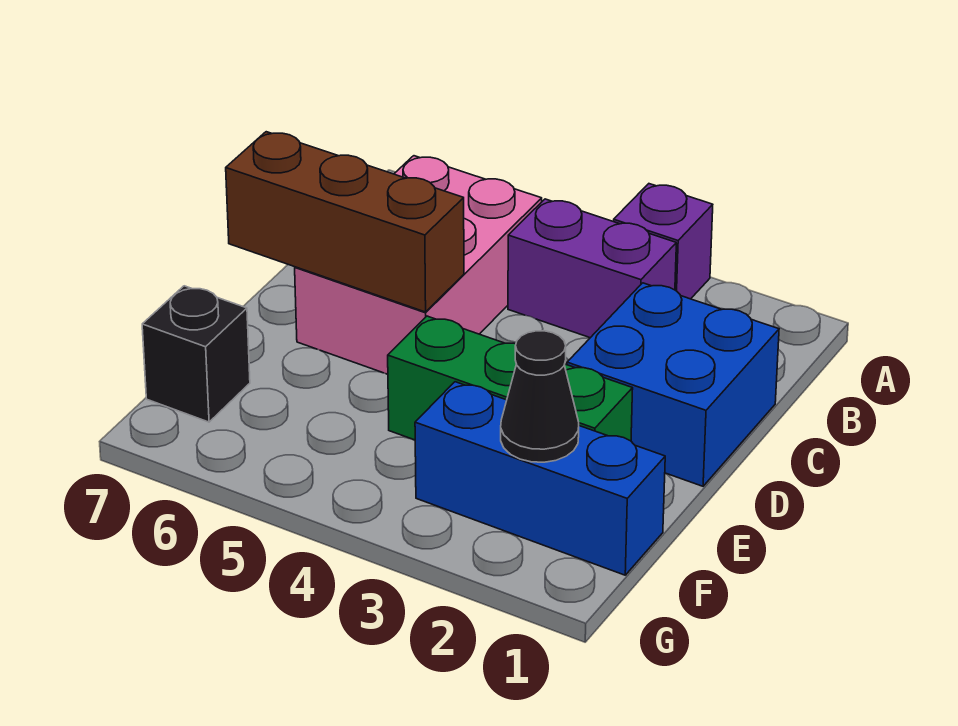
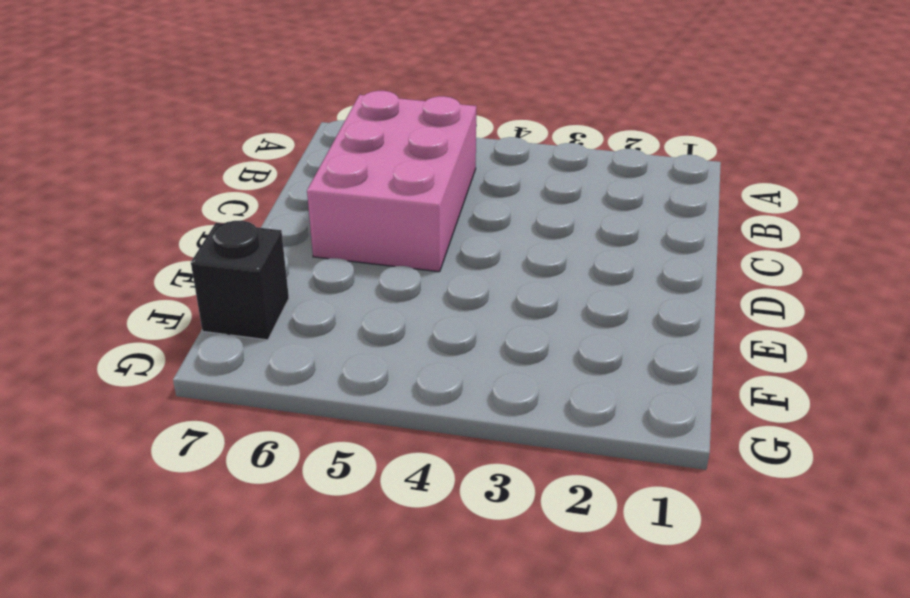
none -> purple brick A3 level 1
none -> purple brick B3:B4 level 1

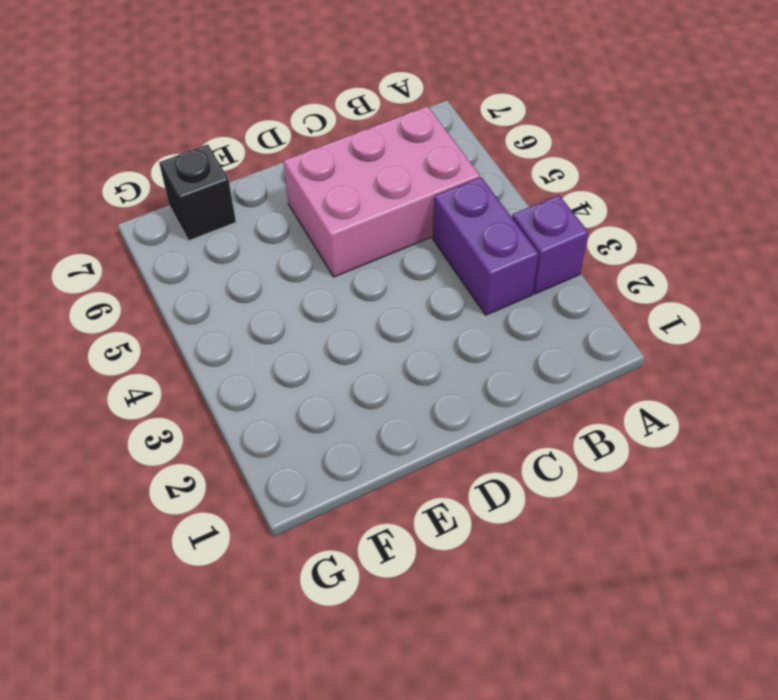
none -> blue brick C1:D2 level 1
none -> green brick E2:E4 level 1

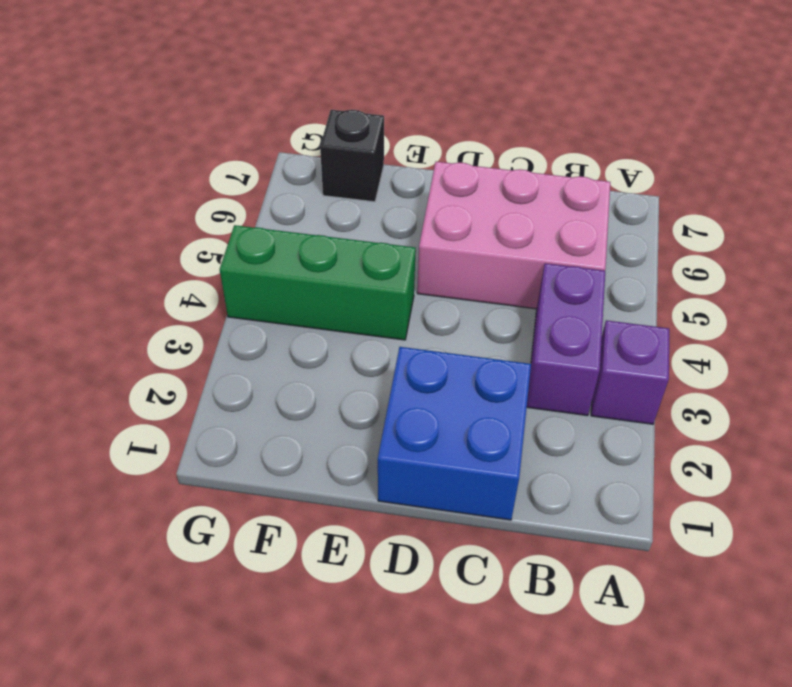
green brick E4:G4 level 1 -> green brick E2:E4 level 1
none -> blue brick F1:F3 level 1
none -> brown brick D5:D7 level 2

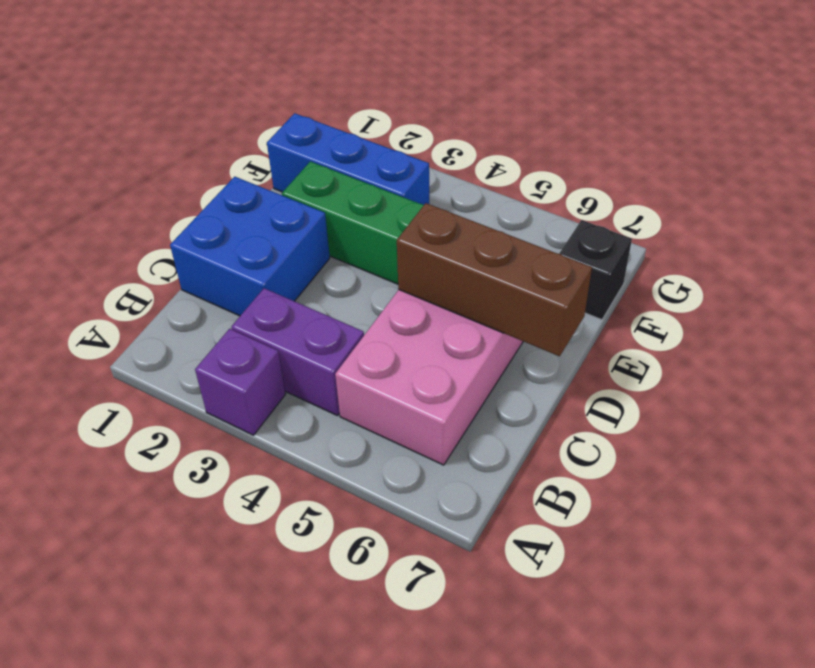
none -> black cone F2 level 2

